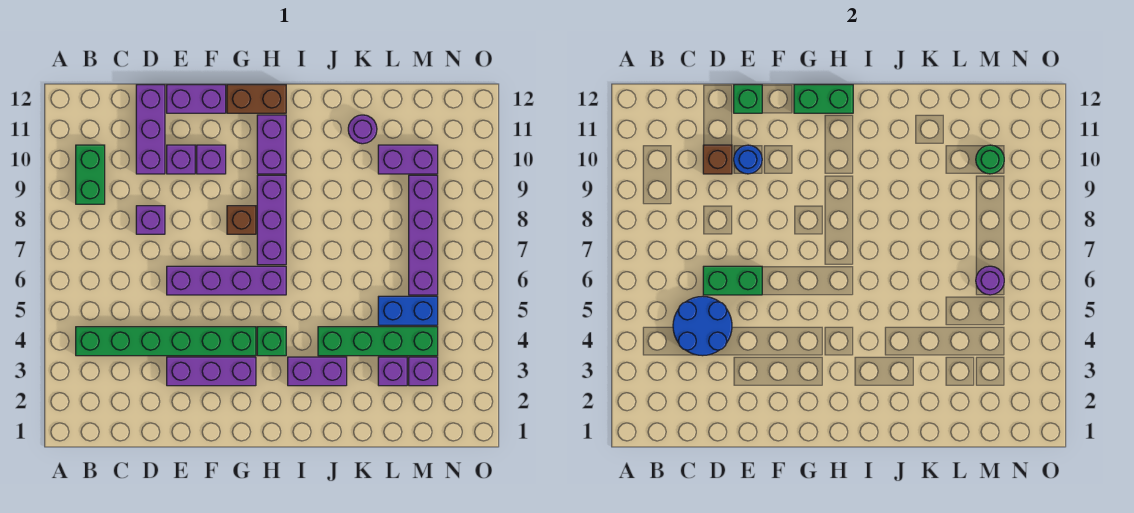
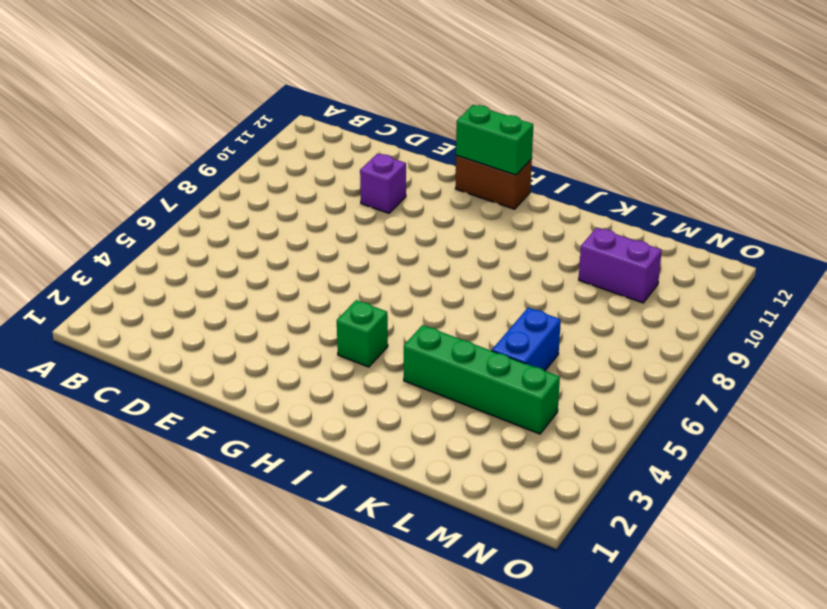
blue brick L5:L6 level 1 -> blue brick L5:M5 level 1
none -> green brick B4:G4 level 1
none -> green brick B9:B10 level 1
none -> purple brick D8 level 1
none -> purple brick D10:D12 level 1

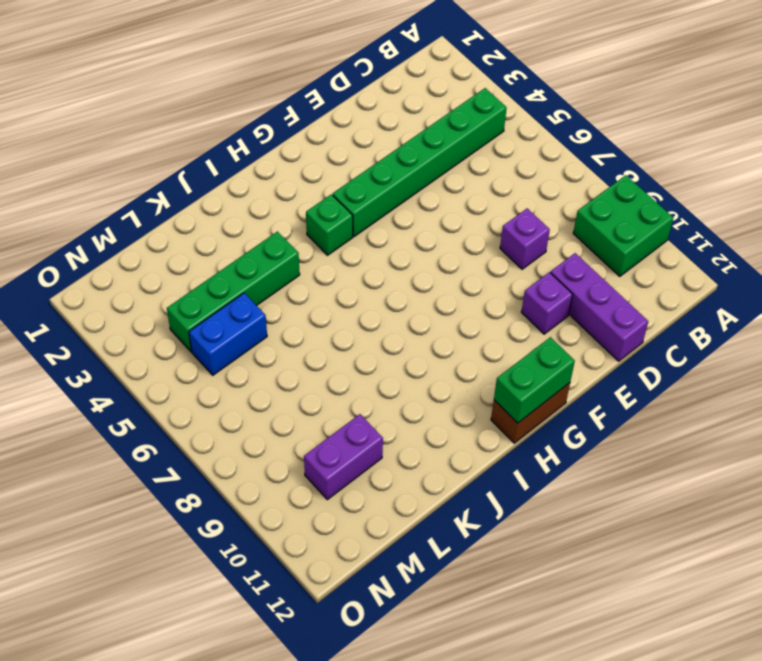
green brick A9:B10 level 1 -> green brick B9:B10 level 1
none -> purple brick E3:G3 level 1
none -> purple brick E6:H6 level 1
none -> purple brick E12:F12 level 1
none -> purple brick F10 level 1

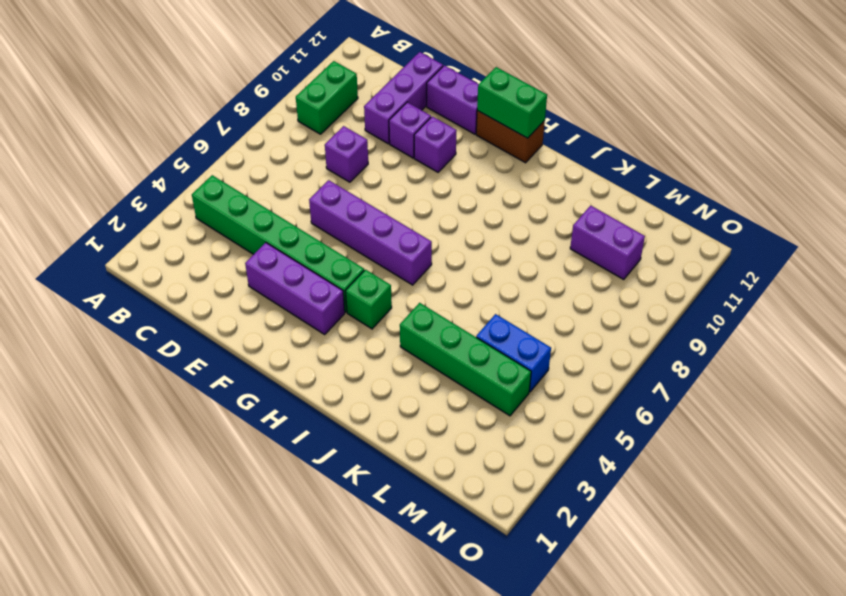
none -> brown brick G8 level 1
none -> purple brick H7:H9 level 1
none -> purple brick H10:H11 level 1
none -> purple brick I3:J3 level 1

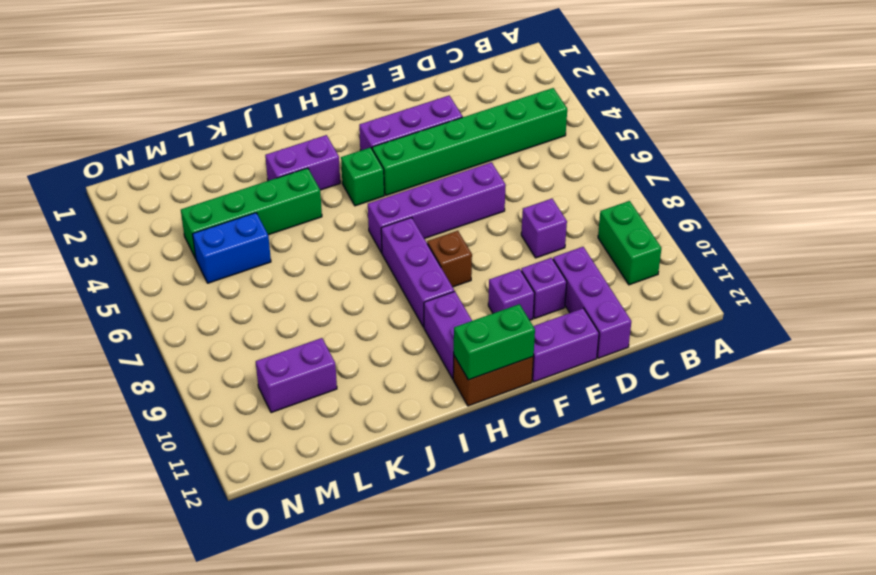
none -> purple round brick K11 level 1
none -> purple brick L3 level 1
none -> purple brick M3 level 1
none -> purple brick M6:M9 level 1

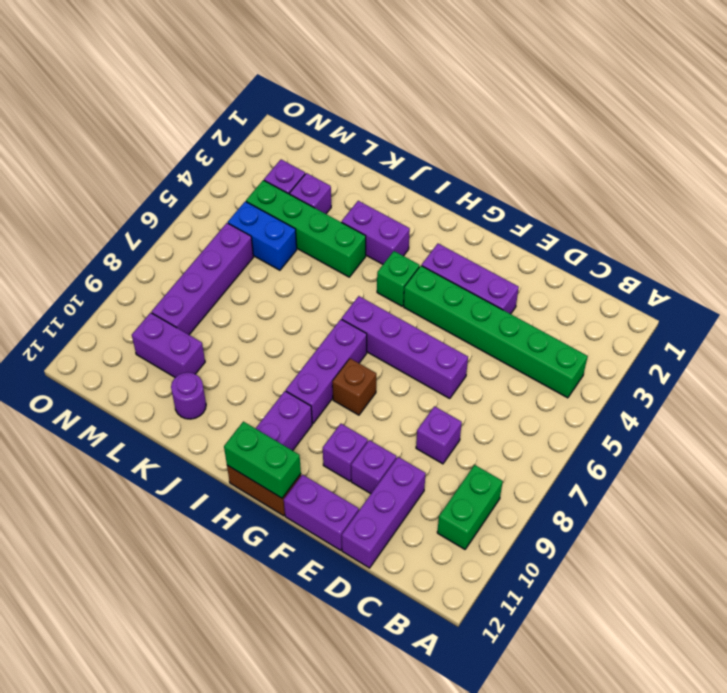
none -> blue round brick C4:D5 level 2
none -> green brick D6:E6 level 2
none -> brown brick D10 level 2
none -> blue round brick E10 level 2

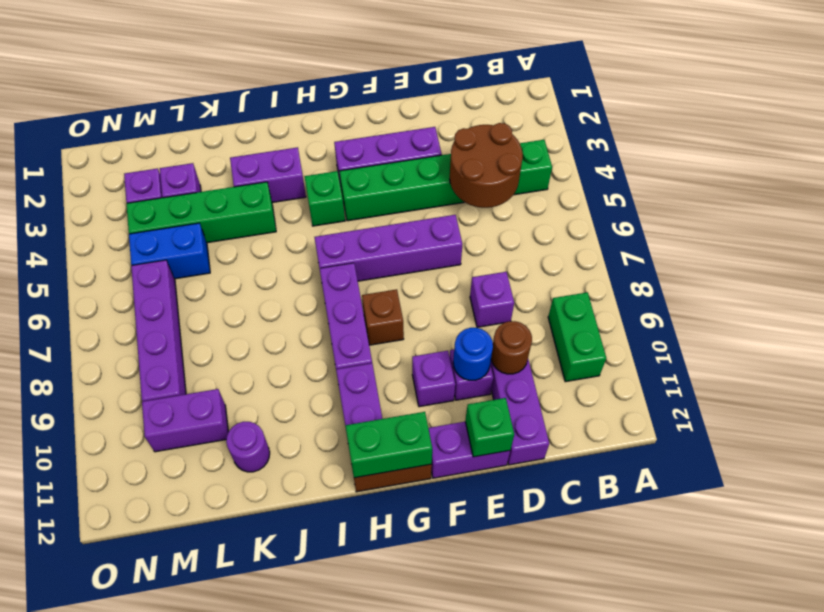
brown round brick C4:D5 level 2 -> blue round brick C4:D5 level 2
brown round brick D10 level 2 -> brown brick D10 level 2
none -> green brick D6:E6 level 2
none -> purple round brick M6 level 2
none -> green round brick M10 level 2

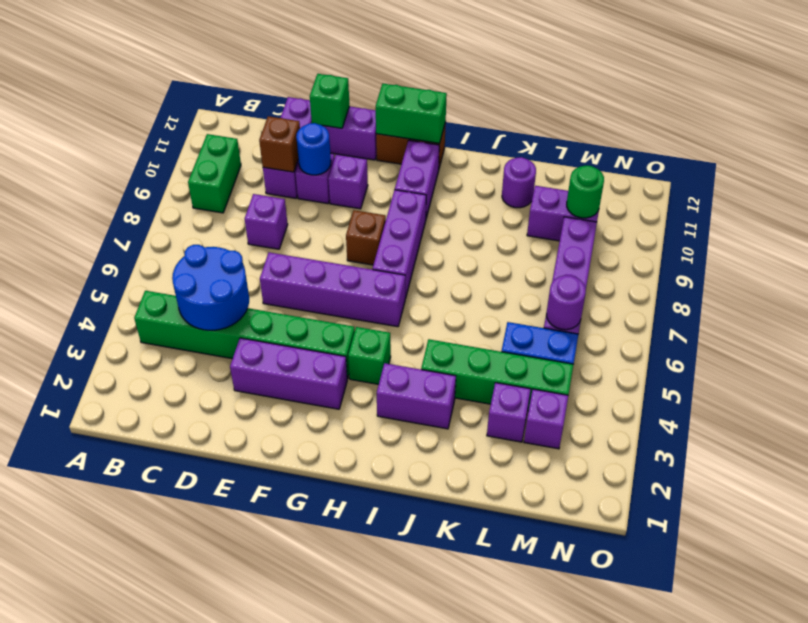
none -> green brick D6:E6 level 2

